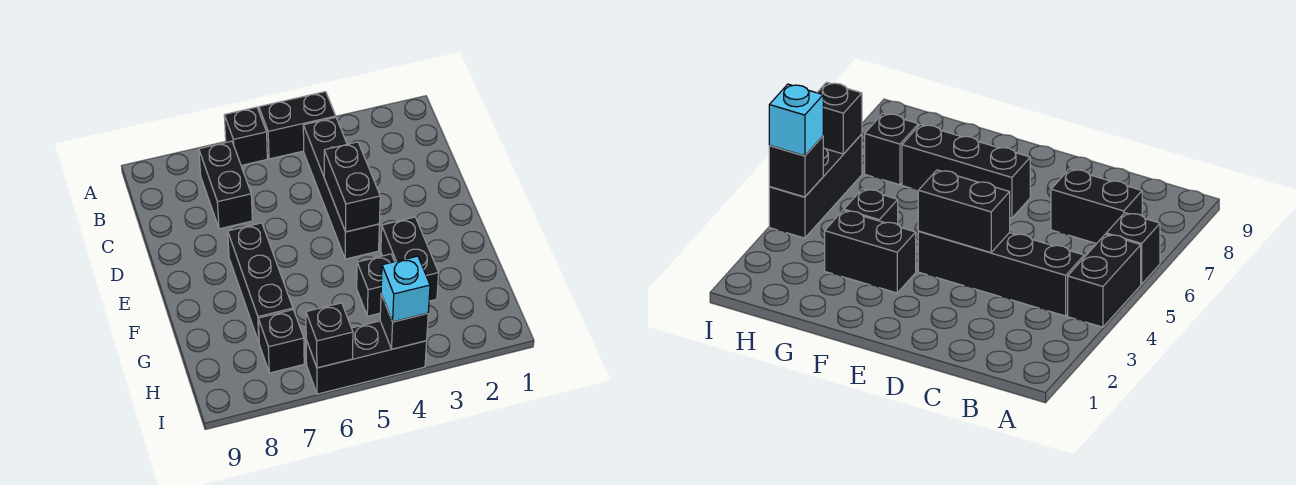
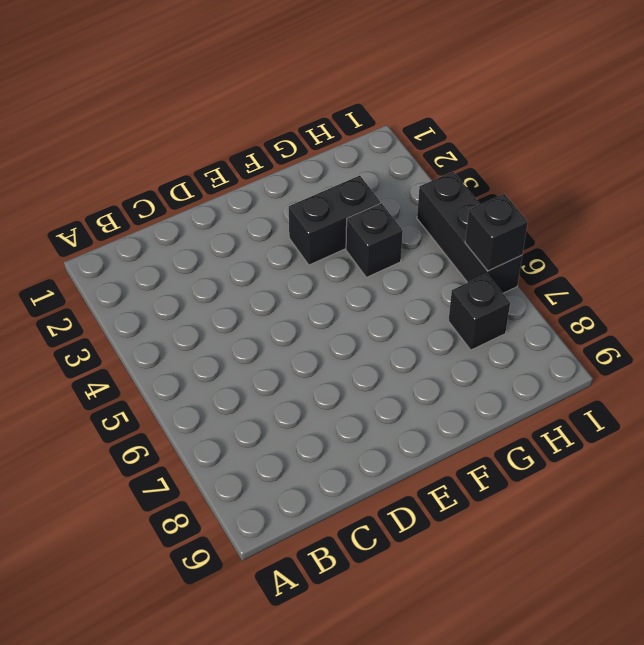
none -> black brick A4:A5 level 1
none -> black brick A6 level 1
none -> black brick B4:E4 level 1

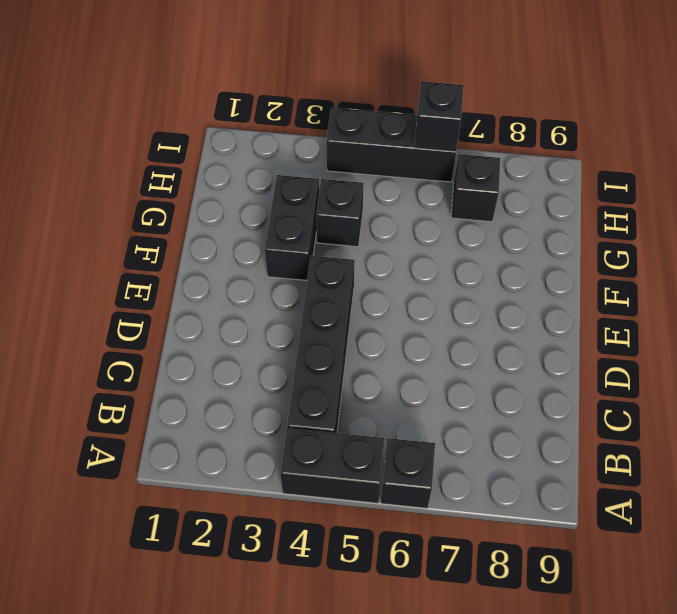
none -> black brick B7:C7 level 1
none -> black brick E7:G7 level 1
none -> black brick D4:E4 level 2

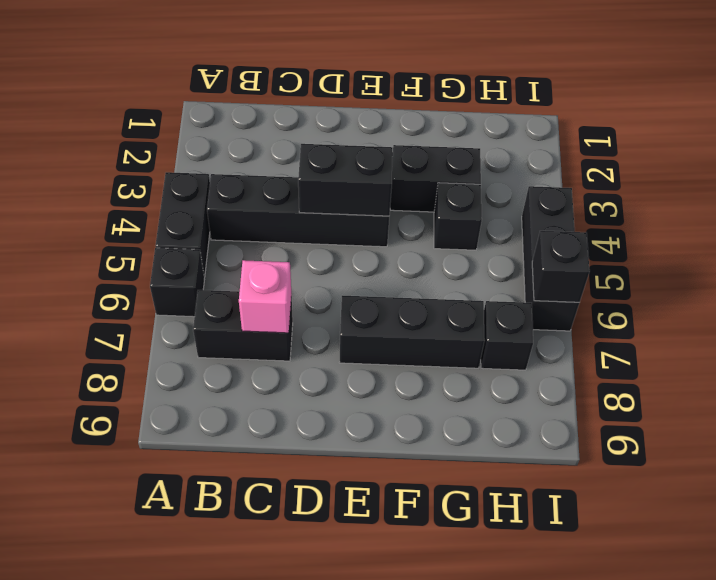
pink brick C7 level 2 -> none
none -> black brick I4 level 2
none -> cyan brick I4 level 3

